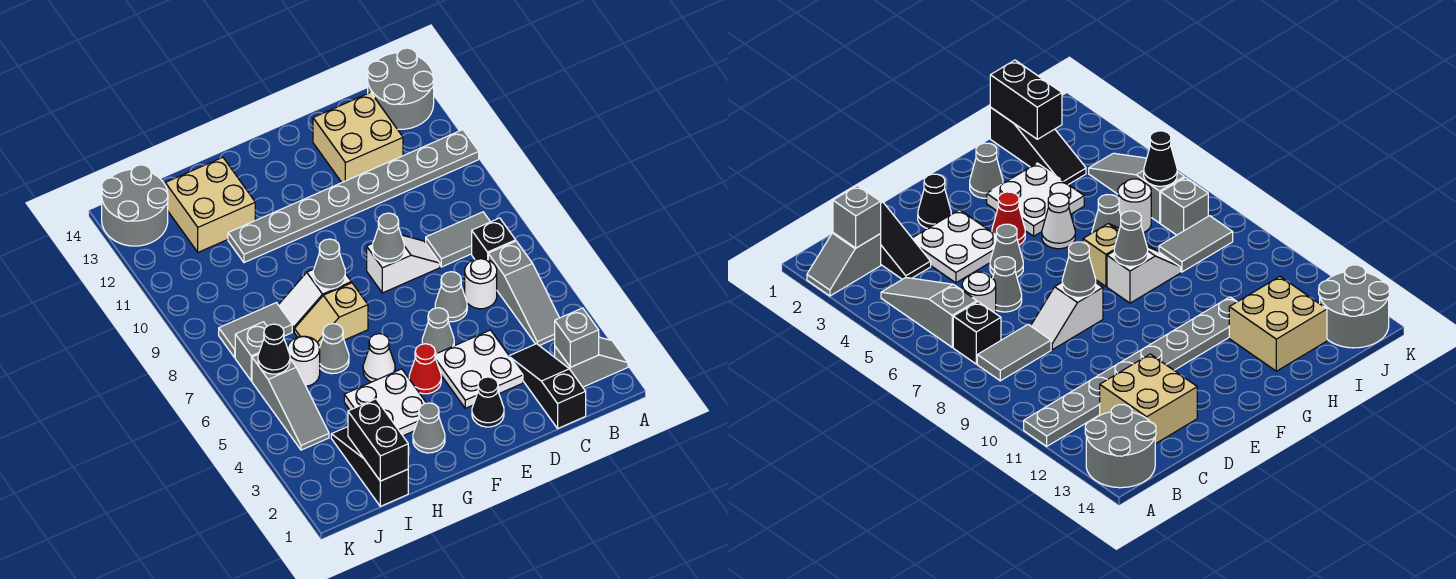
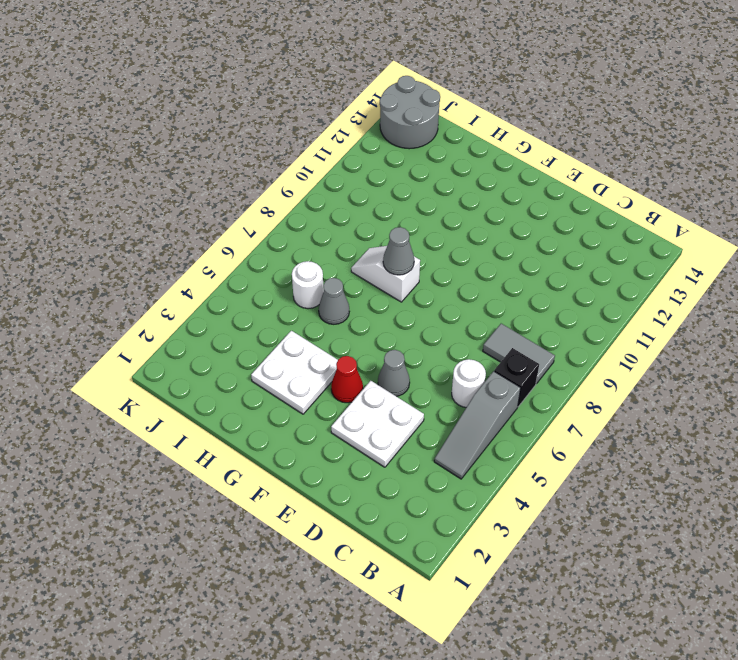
none -> grey slope A2:B2 level 1 top B
none -> grey plate A11:H11 level 1
none -> grey round brick A13:B14 level 1
none -> black slope C1:C3 level 1 top 1

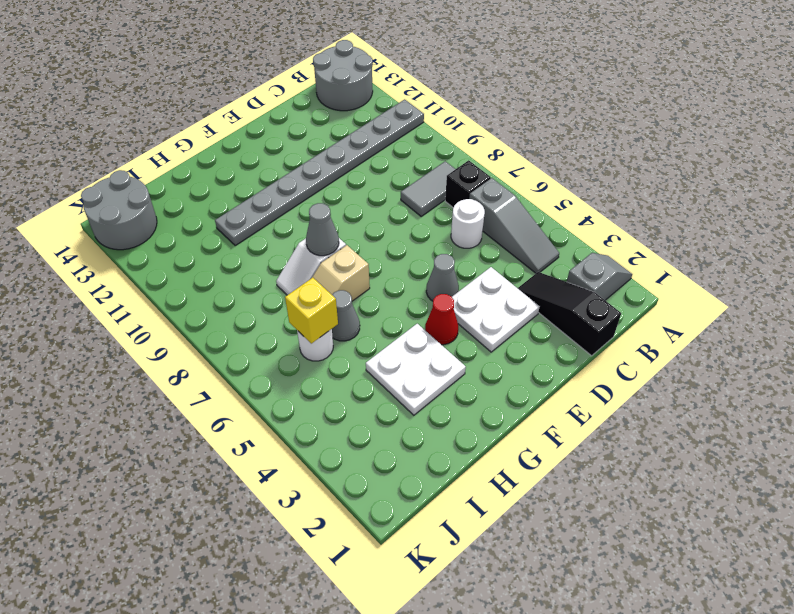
yellow brick I6 level 2 -> none
none -> tan brick C12:D13 level 1
none -> grey cone D6 level 1
none -> white slope D8:E8 level 1 top E
none -> black cone E2 level 1

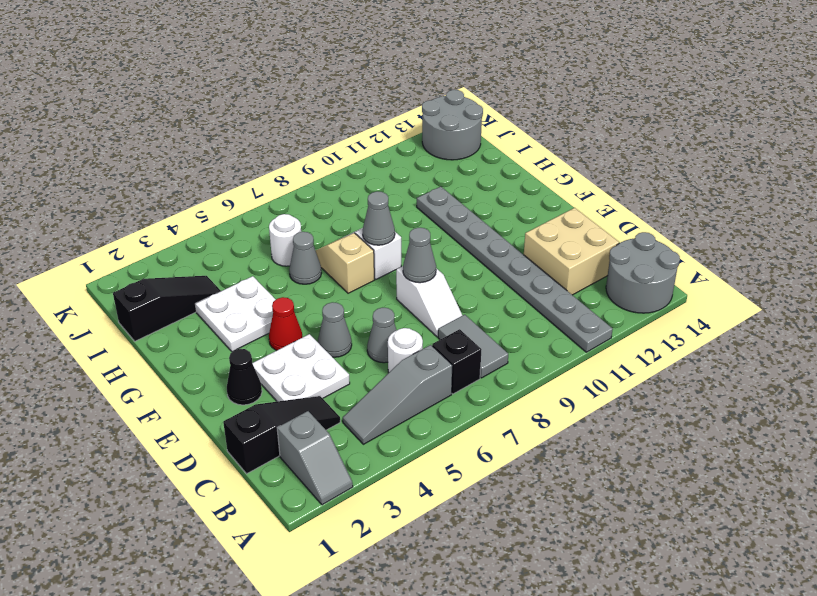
none -> grey cone G2 level 1
none -> white cone G5 level 1
none -> tan brick H12:I13 level 1
none -> grey tile I8:J8 level 1

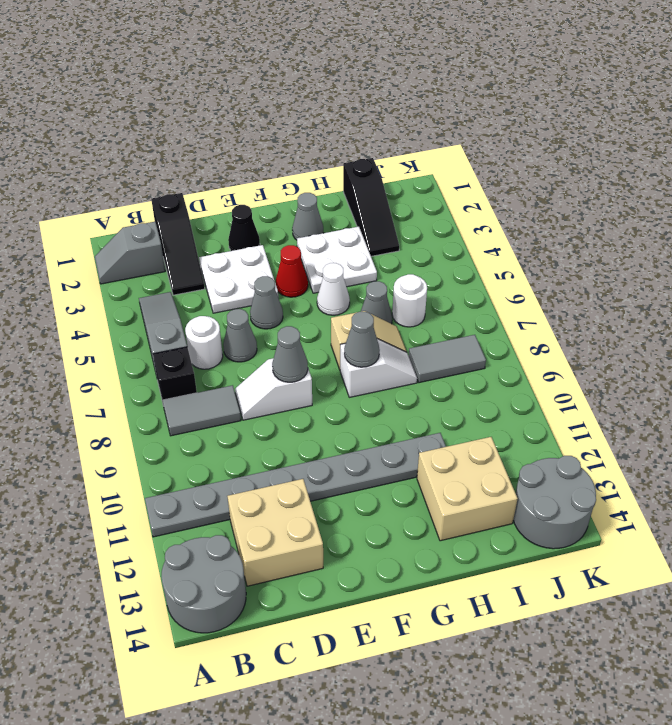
none -> grey slope J4:J6 level 1 top 6
none -> grey brick J7 level 1
none -> grey brick B2 level 2
none -> black brick I1:I2 level 2

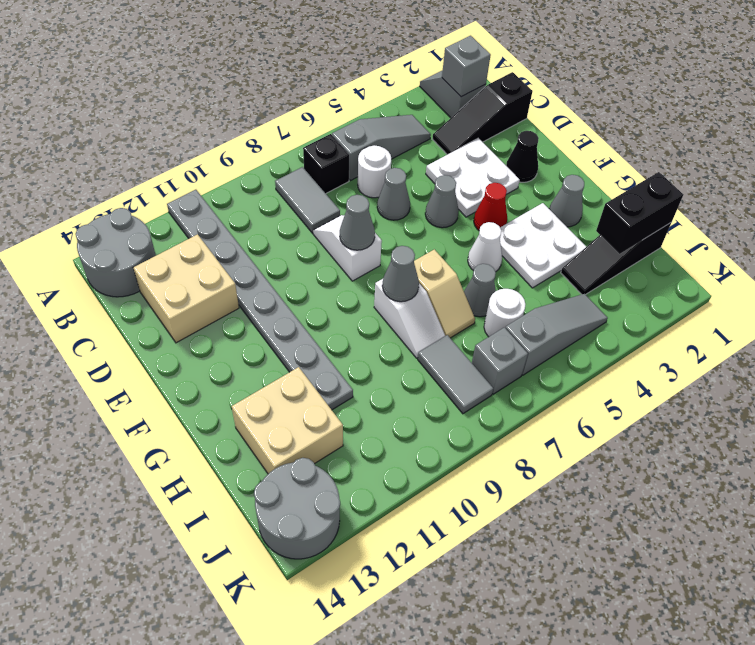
none -> black cone J6 level 2

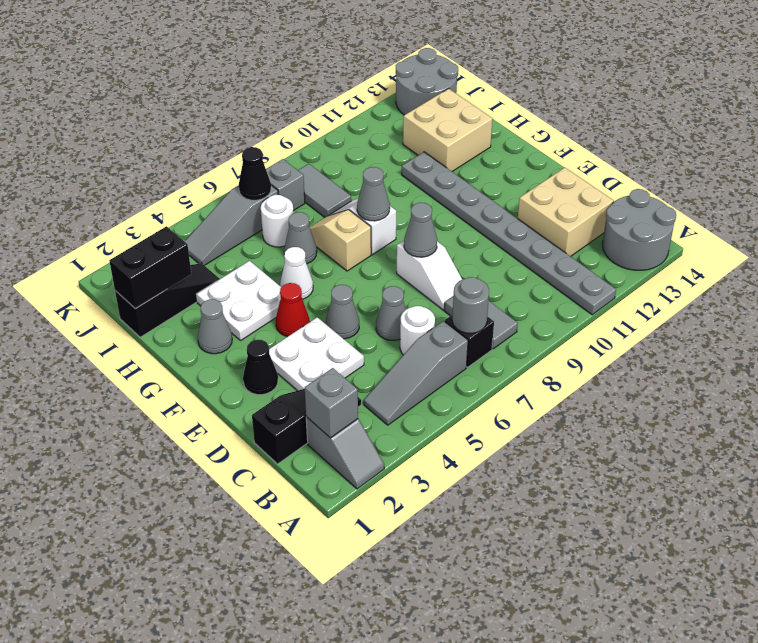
grey round brick B7 level 2 -> none

